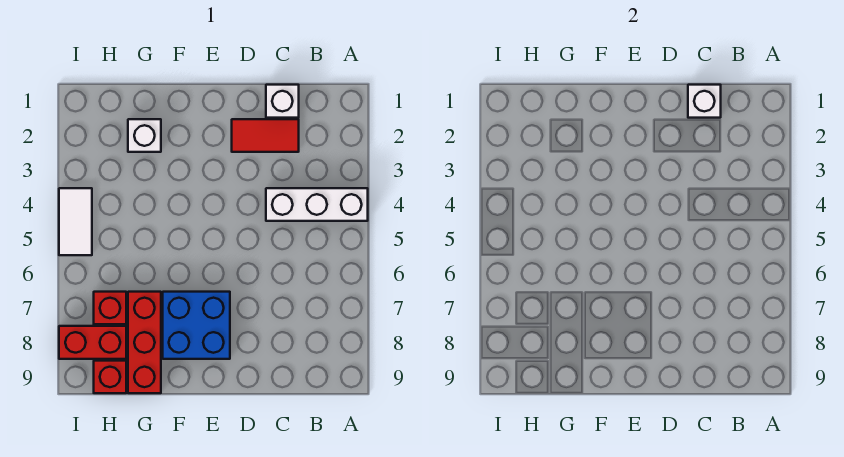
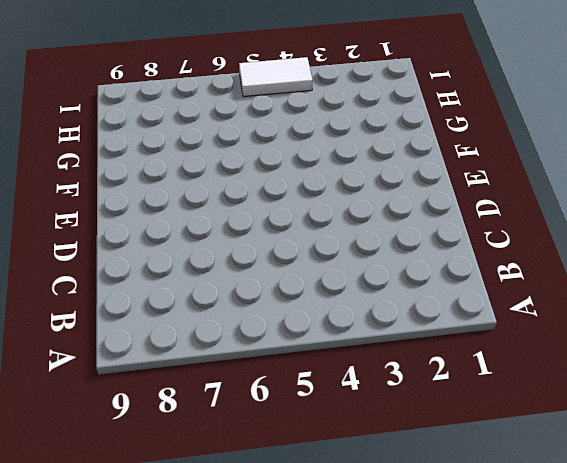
none -> white brick A4:C4 level 1
none -> white brick C1 level 1

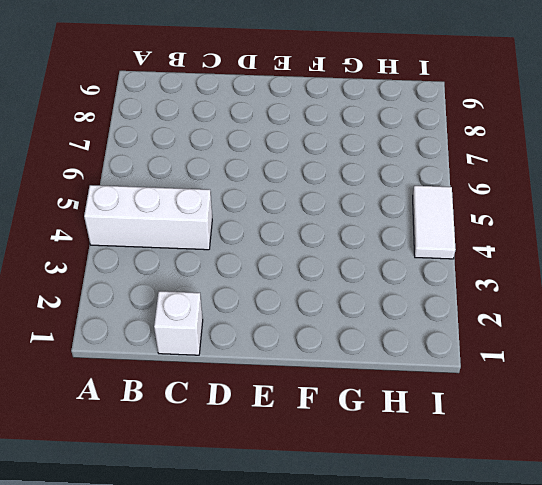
none -> red tile C2:D2 level 1
none -> blue brick E7:F8 level 1

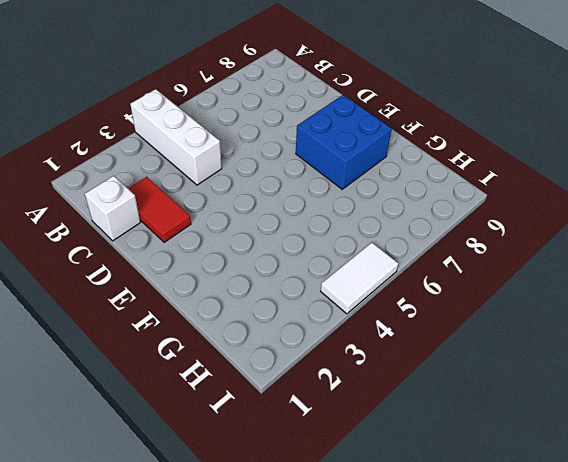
none -> white brick G2 level 1
none -> red brick G7:G9 level 1

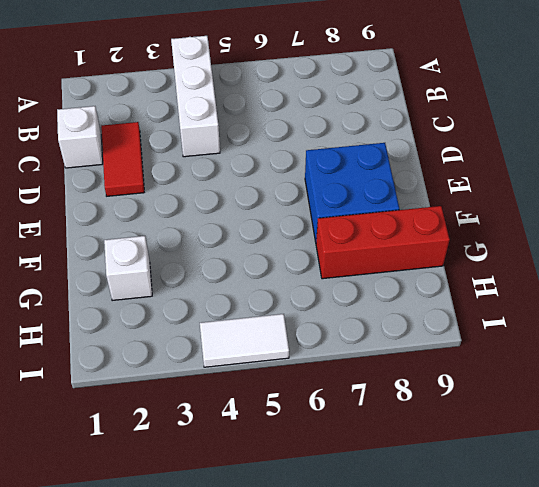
none -> red brick H7 level 1
none -> red brick H8:I8 level 1

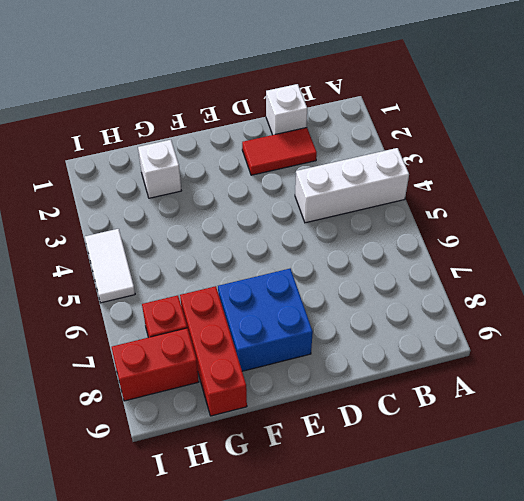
none -> red brick H9 level 1
none -> white brick C1 level 2

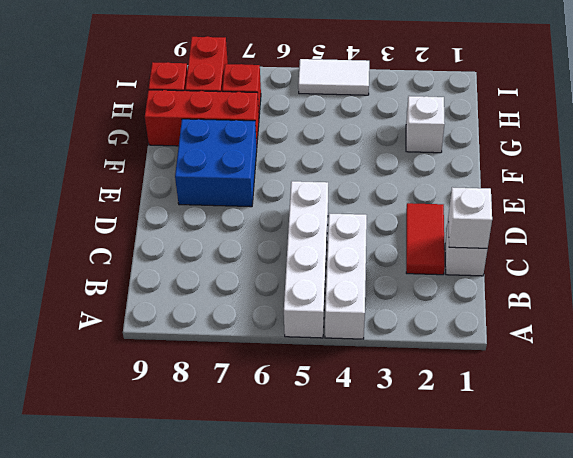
white brick A5:D5 level 1 -> none

